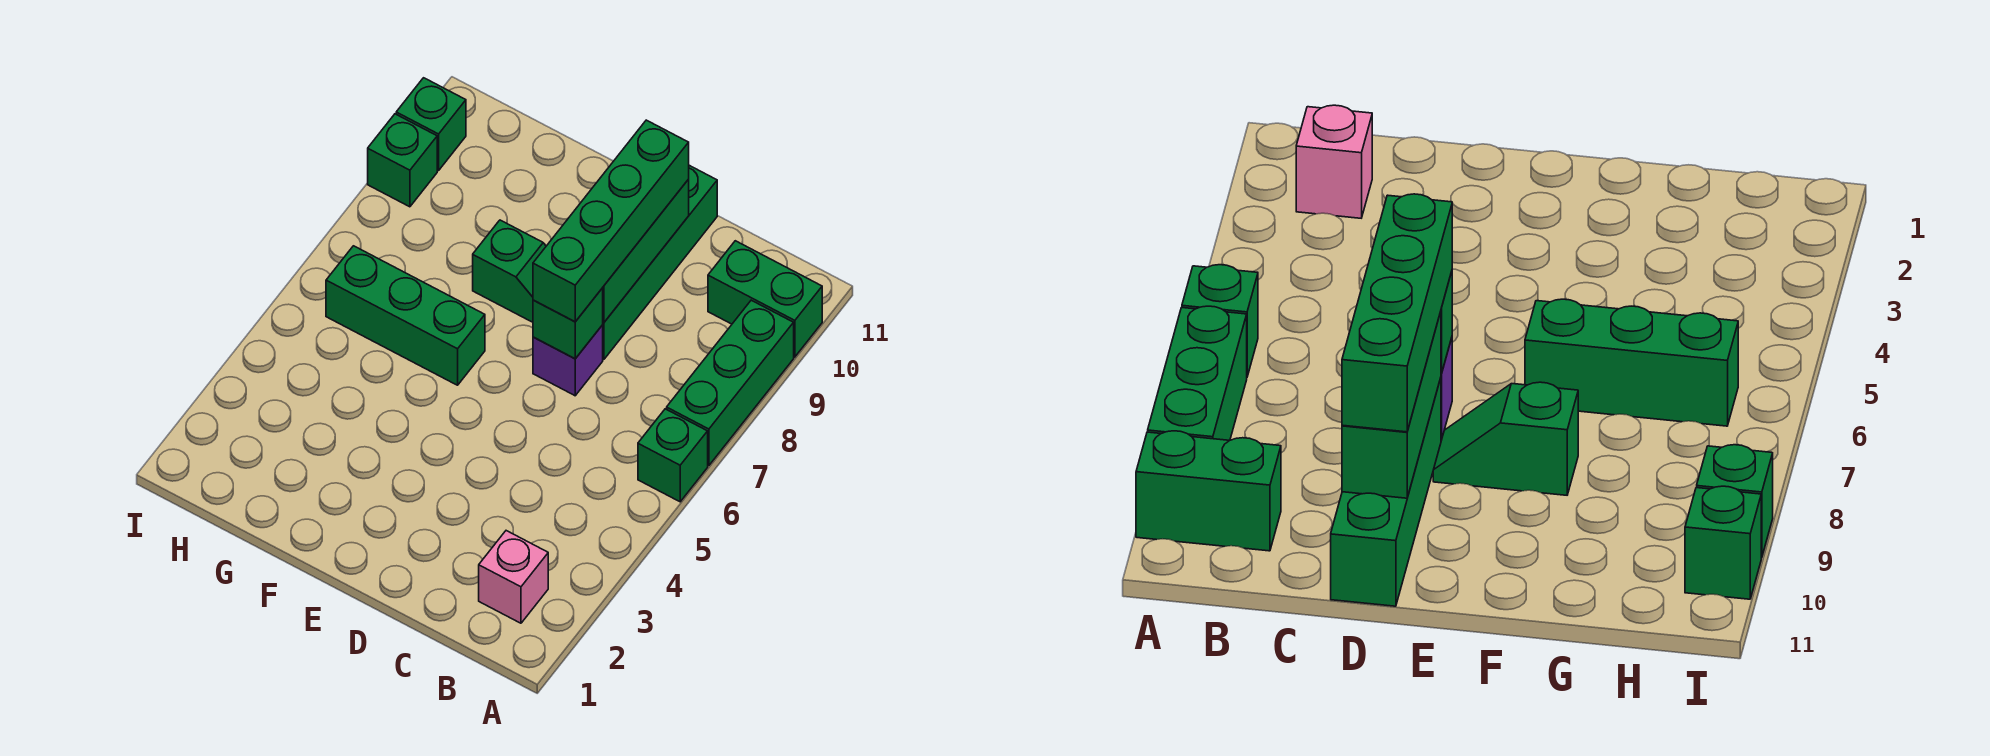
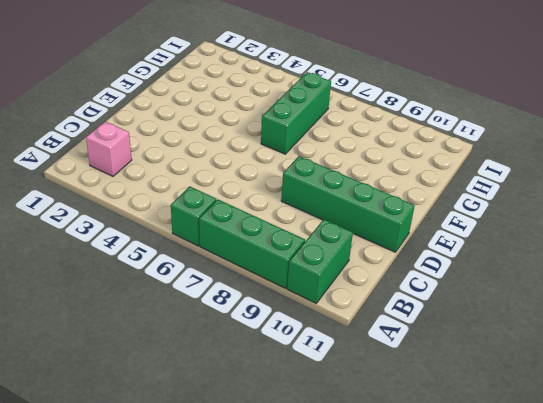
none -> purple brick D7 level 1
none -> green slope E8:F8 level 1 top F
none -> green brick I9 level 1

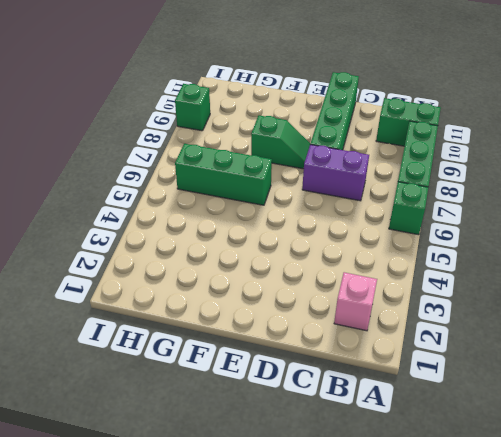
purple brick C7:D7 level 1 -> purple brick D7 level 1
none -> green brick I10 level 1
none -> green brick D7 level 2
none -> green brick D8:D10 level 2

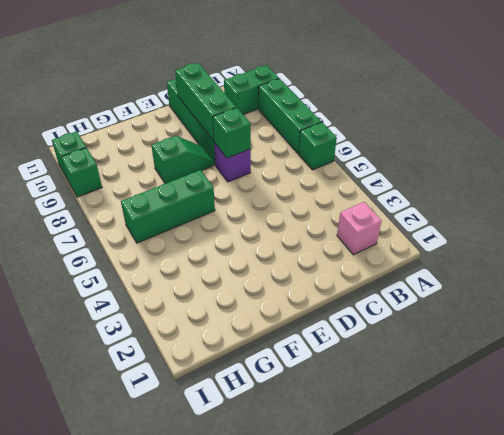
none -> green brick D7:D10 level 3

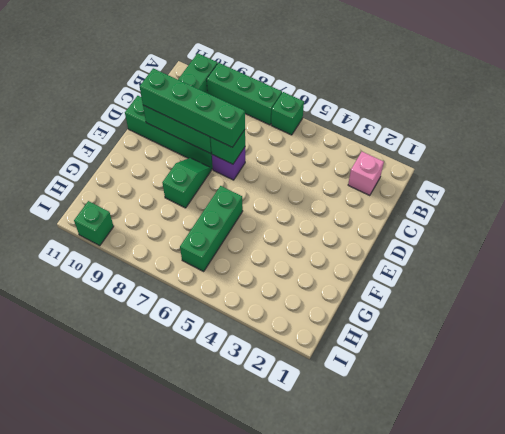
none -> green brick I9 level 1

